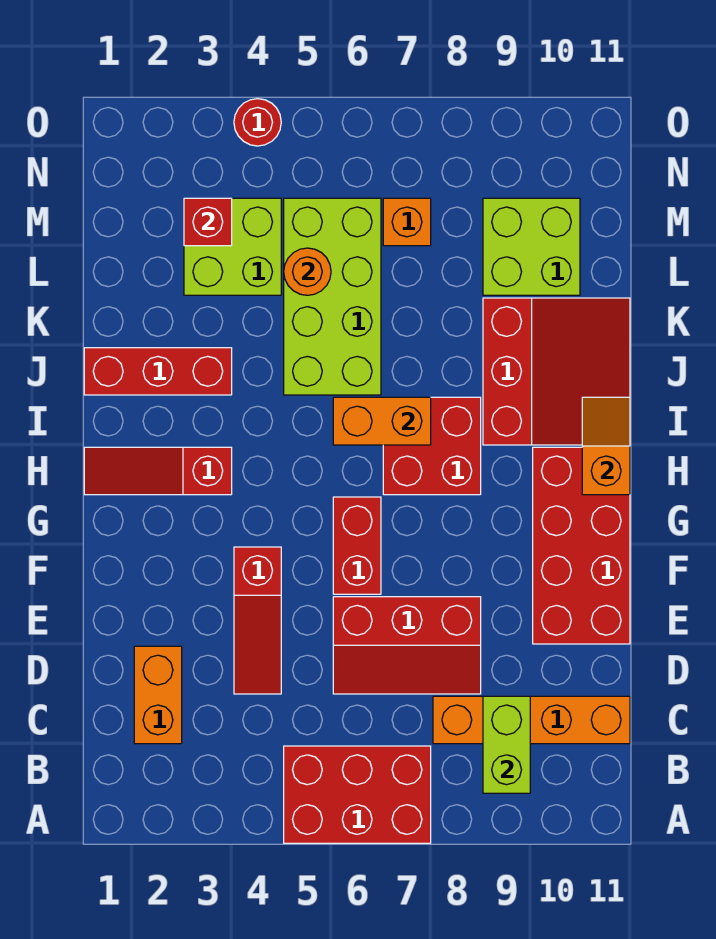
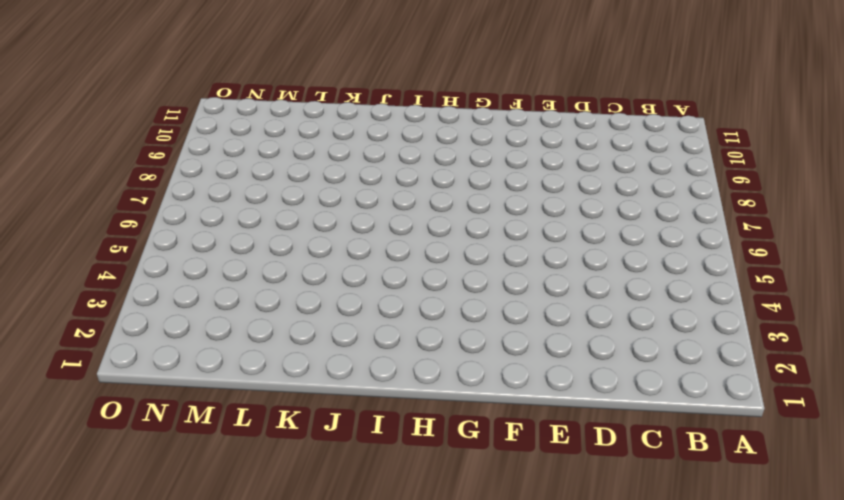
none -> red brick A5:B7 level 1
none -> orange brick C2:D2 level 1
none -> orange brick C8:C11 level 1

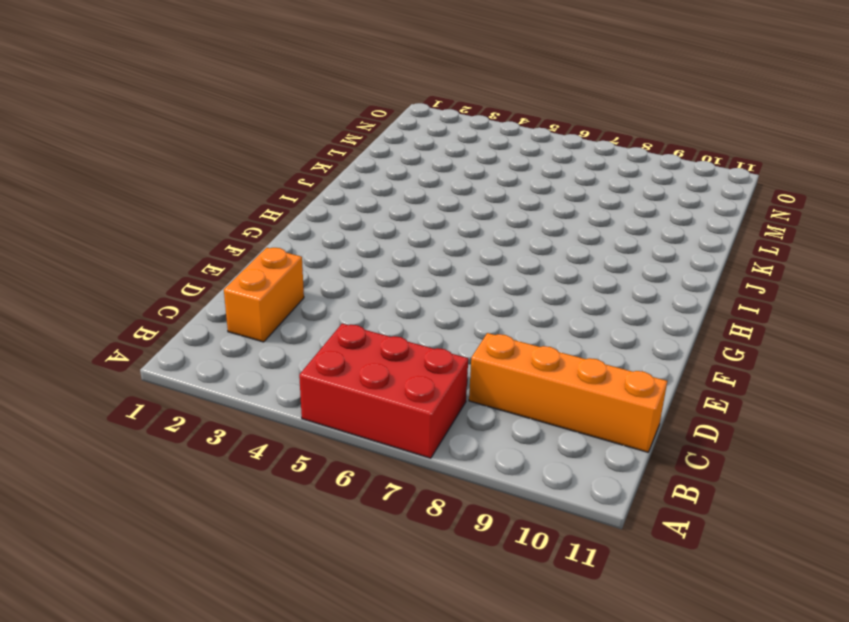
none -> red slope D4:F4 level 1 top F
none -> red slope D6:E8 level 1 top E
none -> red brick E10:H11 level 1

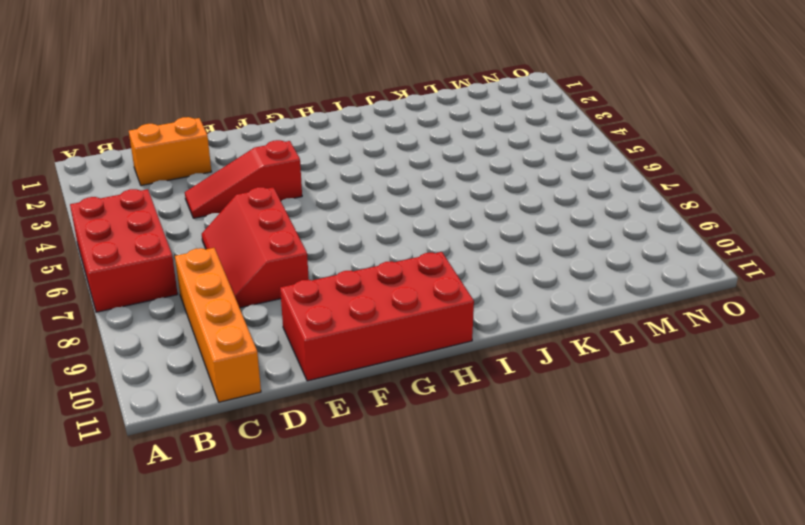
none -> red brick F6:G6 level 1
none -> red slope H1:H3 level 1 top 3
none -> red brick H7:I8 level 1

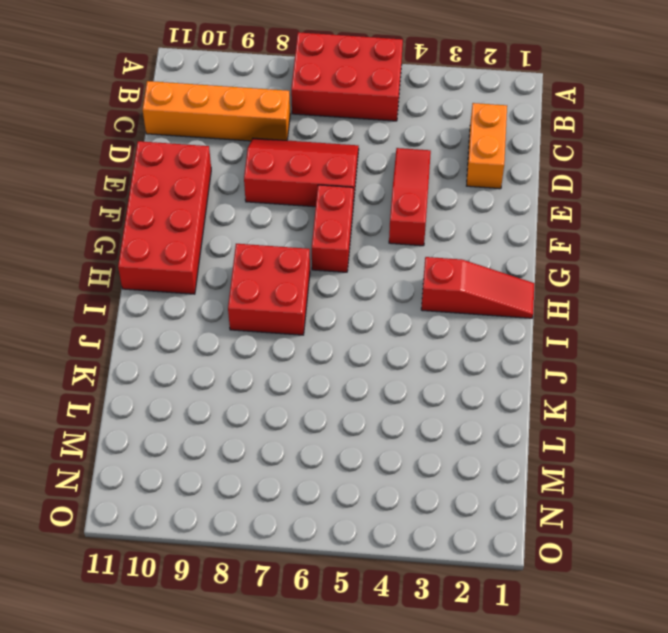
none -> red slope I9:K11 level 1 top 9
none -> red brick J1:J3 level 1
none -> lime brick J5:M6 level 1

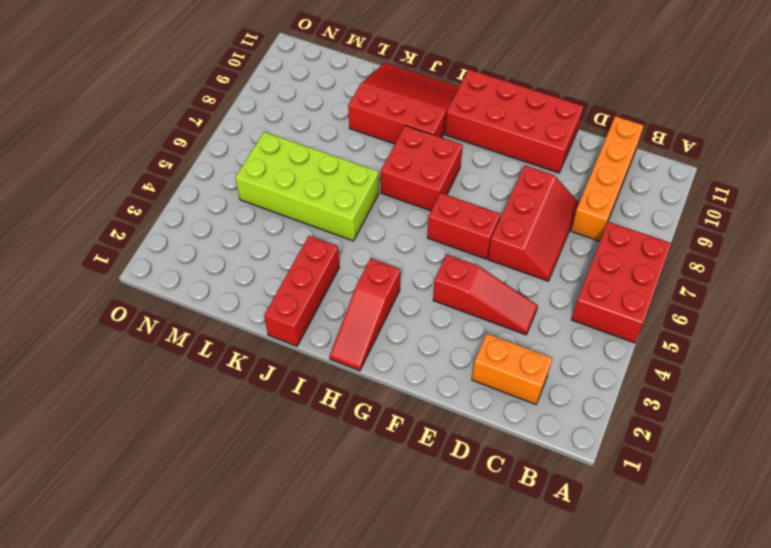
none -> lime brick L3:M4 level 1
none -> lime brick L9:M10 level 1
none -> orange brick M7 level 1

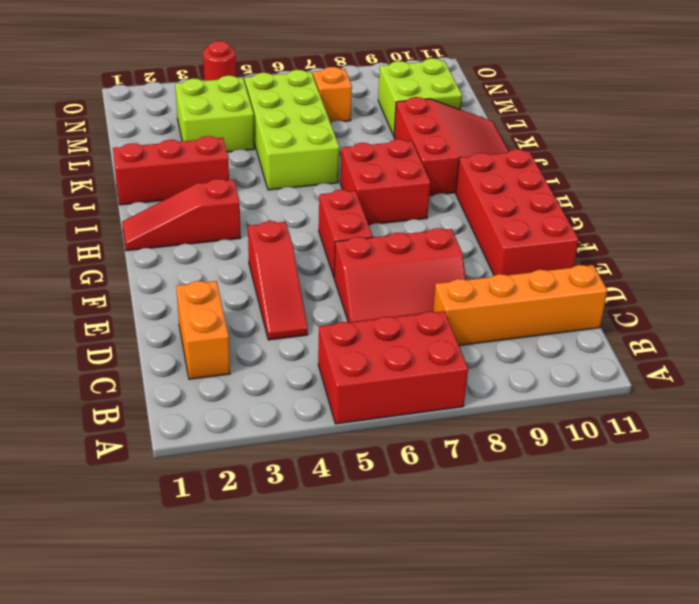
none -> lime brick B9:C9 level 2
none -> orange slope H11:I11 level 2 top H
none -> orange brick I6:I7 level 2

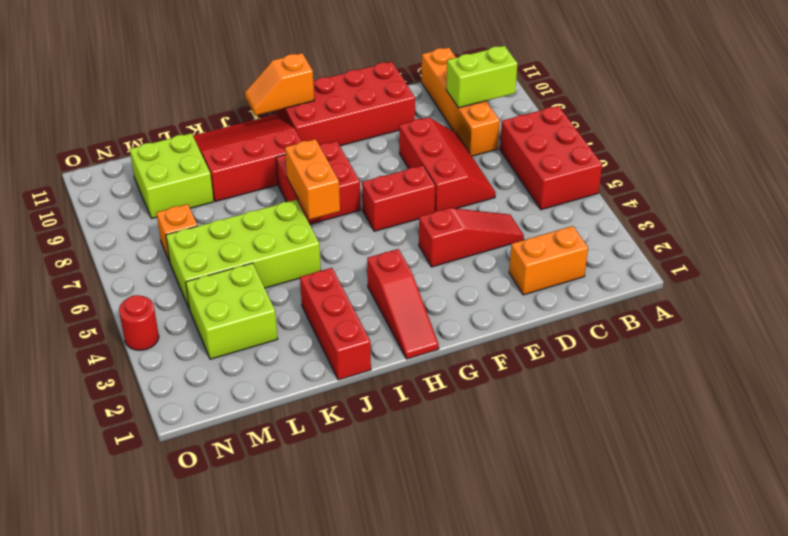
none -> orange round brick L5 level 2
none -> red brick M3 level 2

